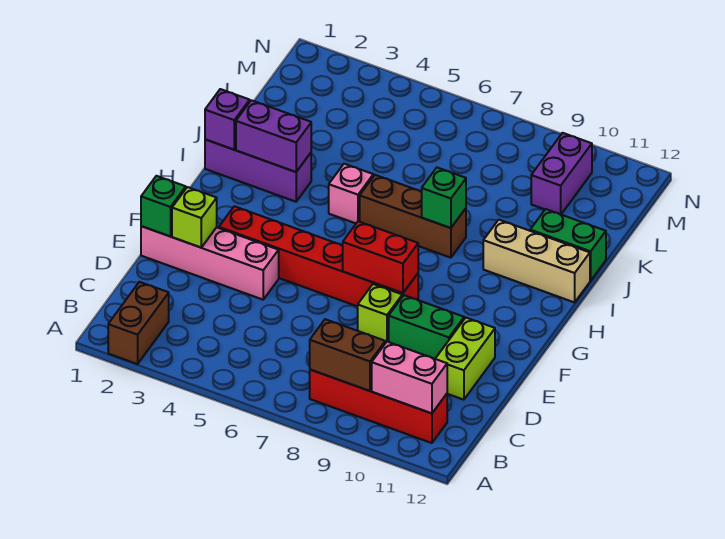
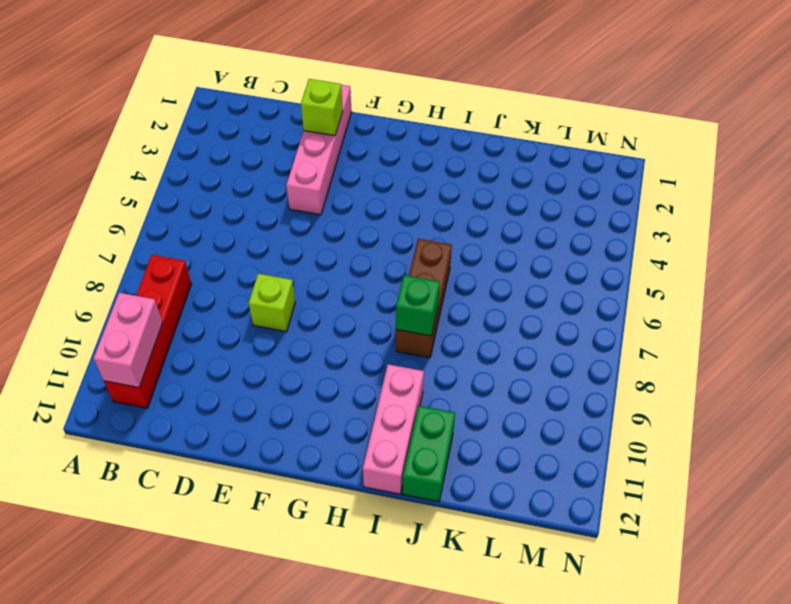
pink brick I10:I12 level 1 -> tan brick I10:I12 level 1
none -> brown brick A2:B2 level 1
none -> lime brick D11:E11 level 1
none -> green brick E9:E10 level 1

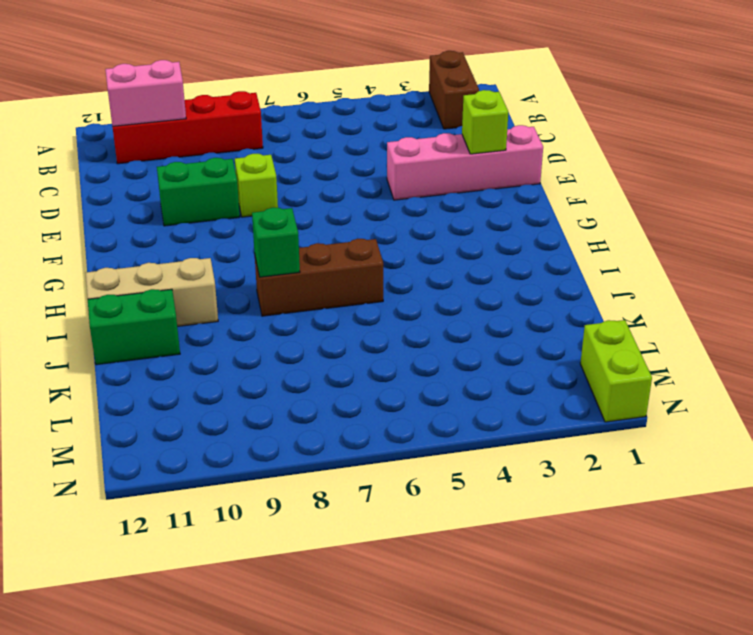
lime brick M1:N1 level 1 -> lime brick D11:E11 level 1
none -> red brick F3:F8 level 1
none -> purple brick I1:I3 level 1
none -> pink brick I5 level 1

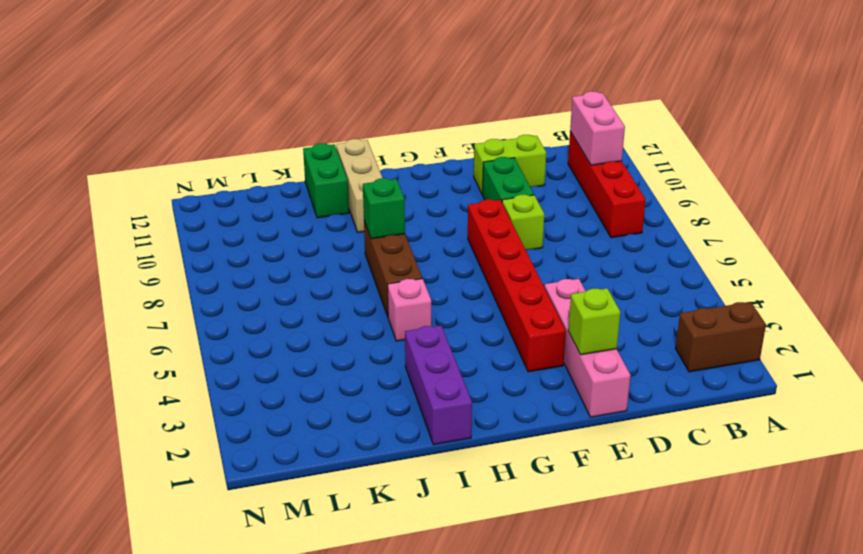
none -> purple brick L10:M10 level 1
none -> brown brick B8:B9 level 2
none -> green brick E1 level 2

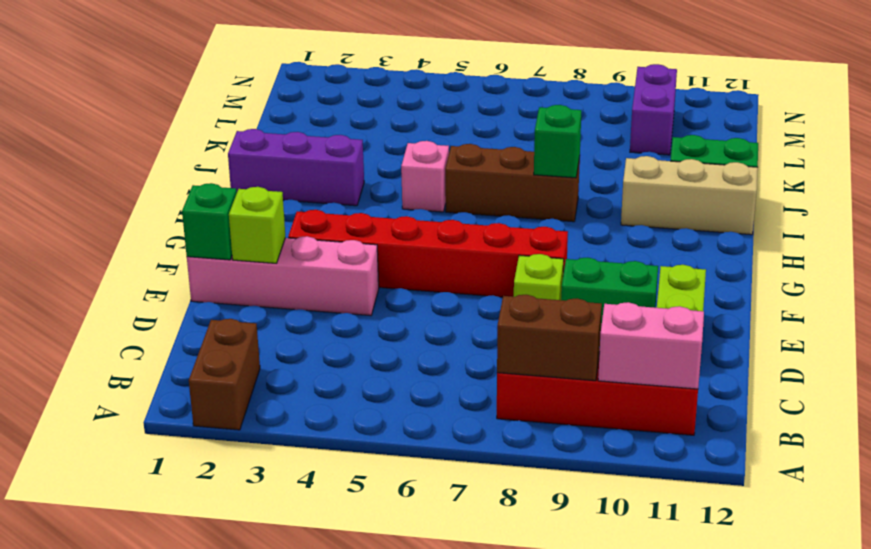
none -> red brick F7:F8 level 2
none -> purple brick I1 level 2
none -> purple brick I2:I3 level 2

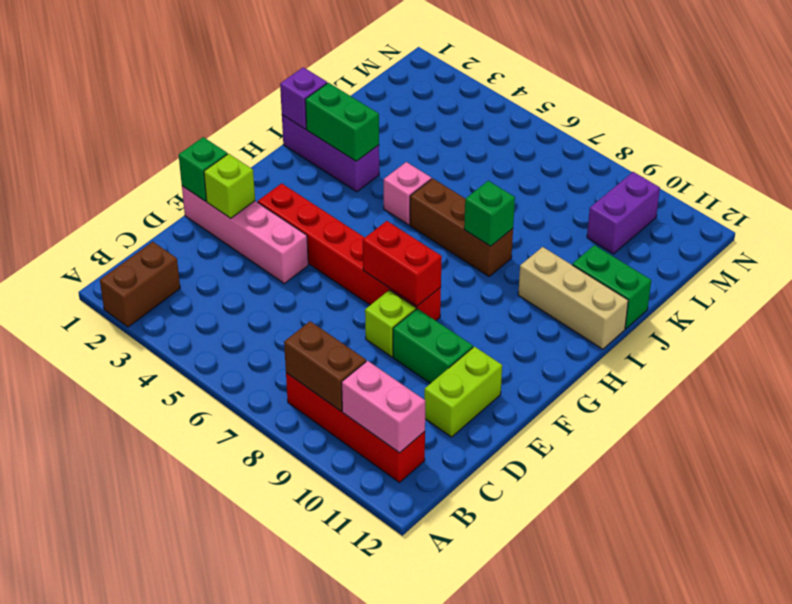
green brick I2:I3 level 2 -> purple brick I2:I3 level 2

